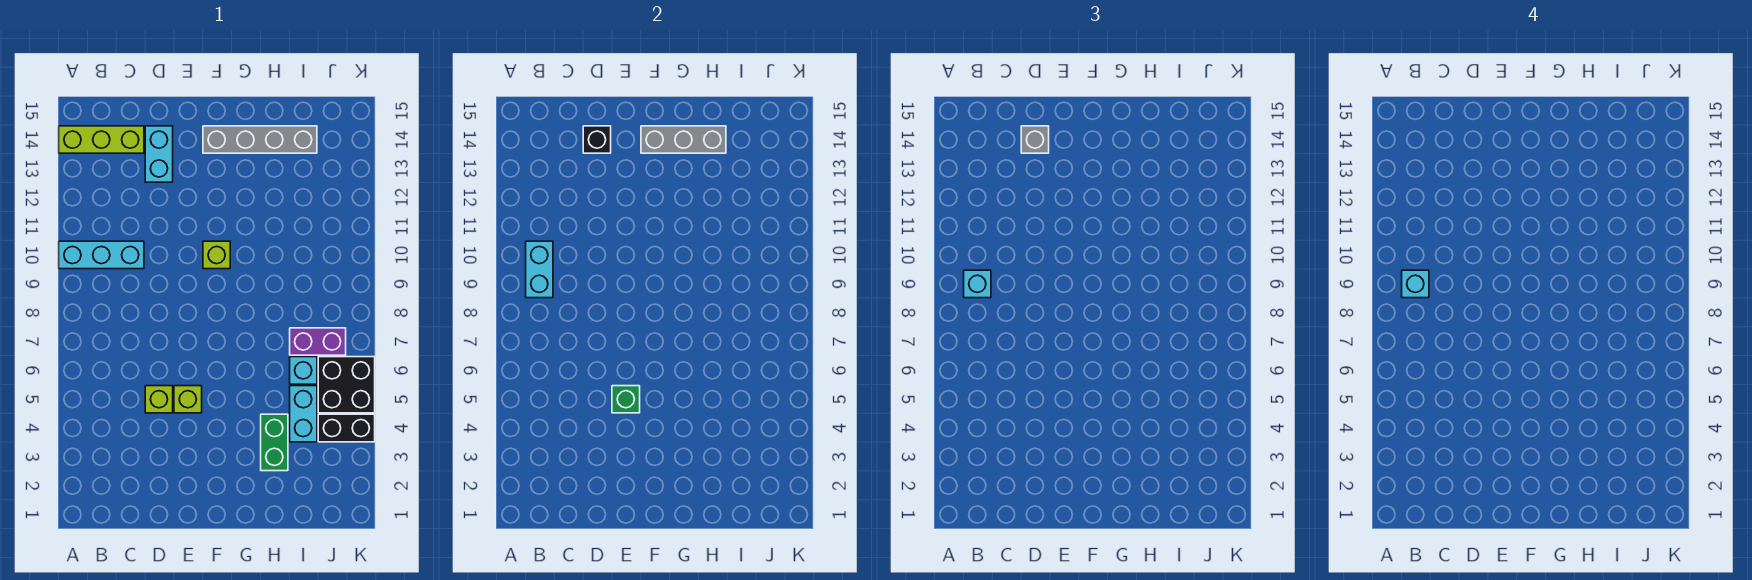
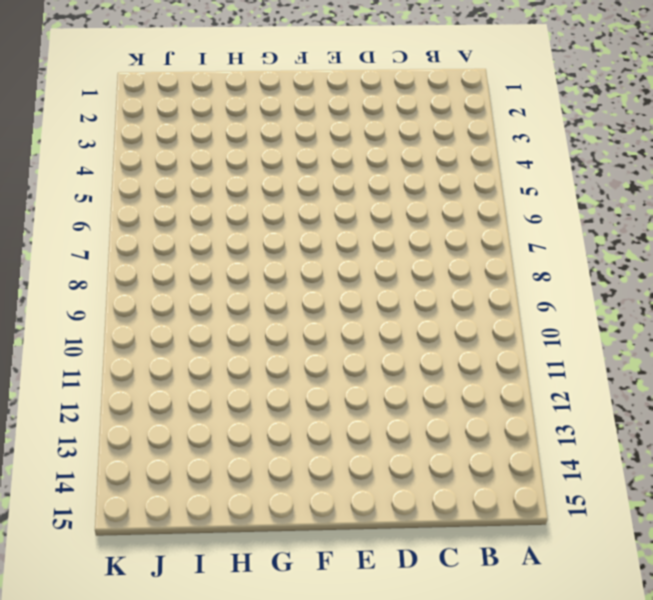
none -> cyan brick A10:C10 level 1
none -> lime brick A14:C14 level 1
none -> lime brick D5 level 1

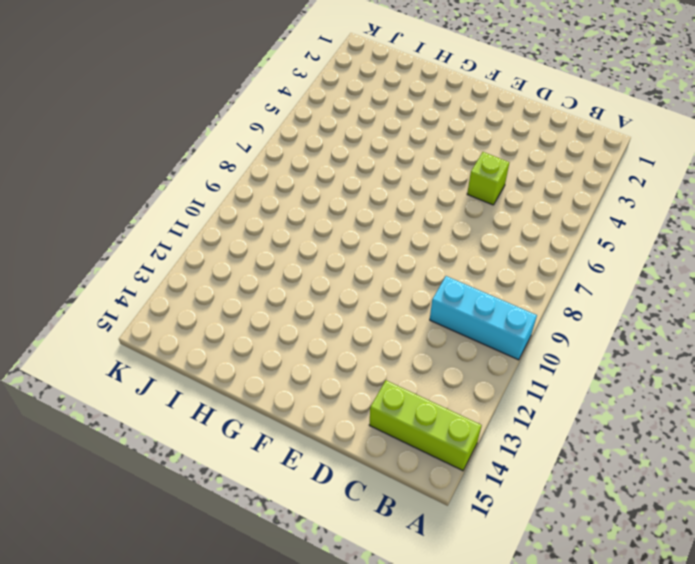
none -> cyan brick D13:D14 level 1
none -> lime brick E5 level 1
none -> lime brick F10 level 1

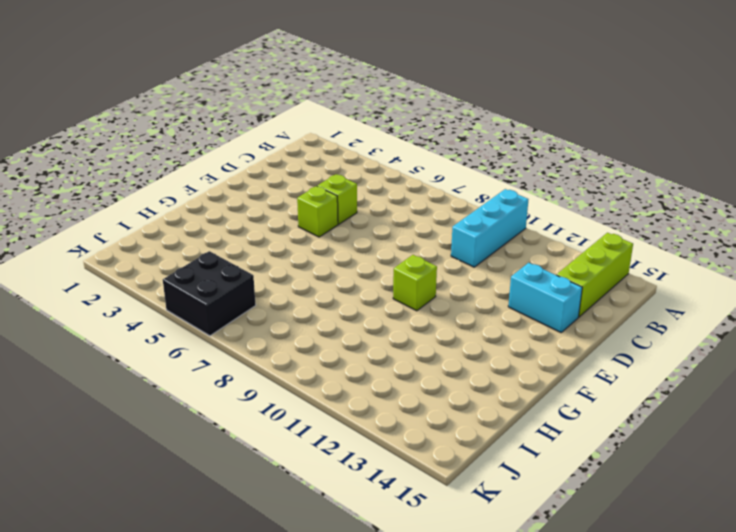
none -> grey brick F14:I14 level 1
none -> green brick H3:H4 level 1
none -> cyan brick I4:I5 level 1

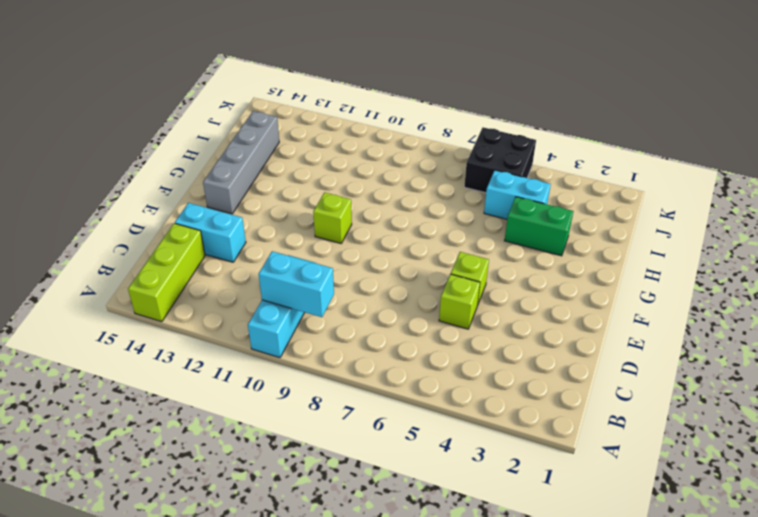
none -> cyan brick I6 level 1
none -> purple brick I7:J7 level 1
none -> black brick J4:K4 level 1

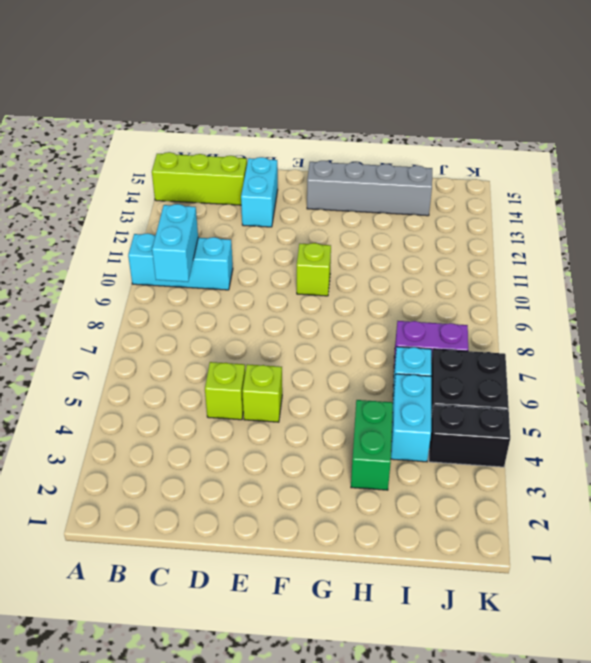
none -> black brick D14 level 2
none -> green brick E5 level 2
none -> grey brick F14:H14 level 2

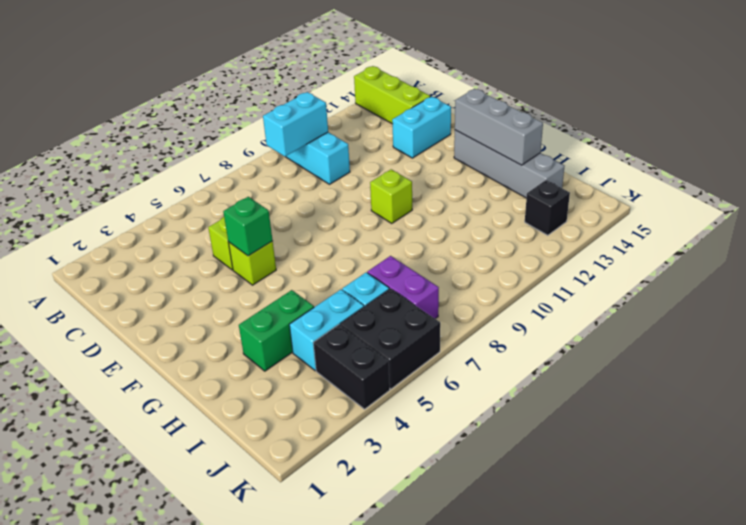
black brick J13 level 1 -> black brick D14 level 2
none -> cyan brick B9 level 3
none -> grey brick D14 level 3
none -> cyan brick B9 level 4

